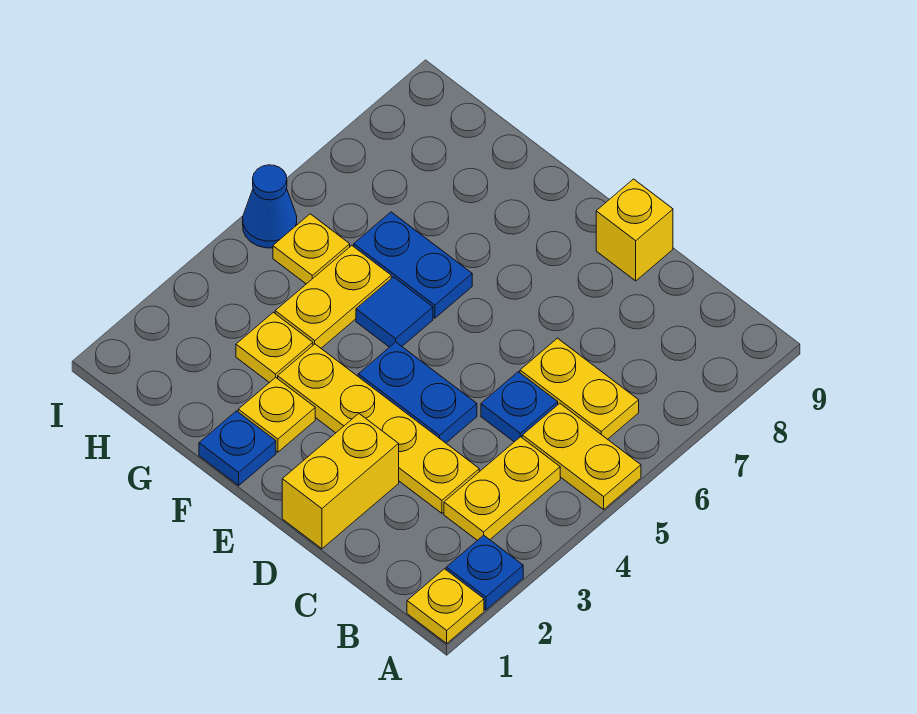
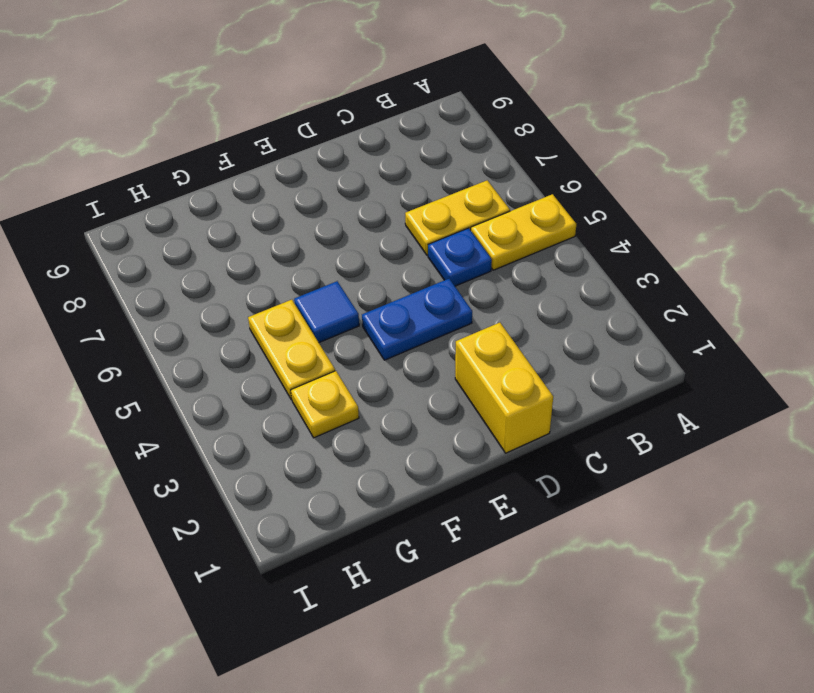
none -> yellow plate A1 level 1
none -> blue plate A2 level 1
none -> yellow plate B3:B4 level 1

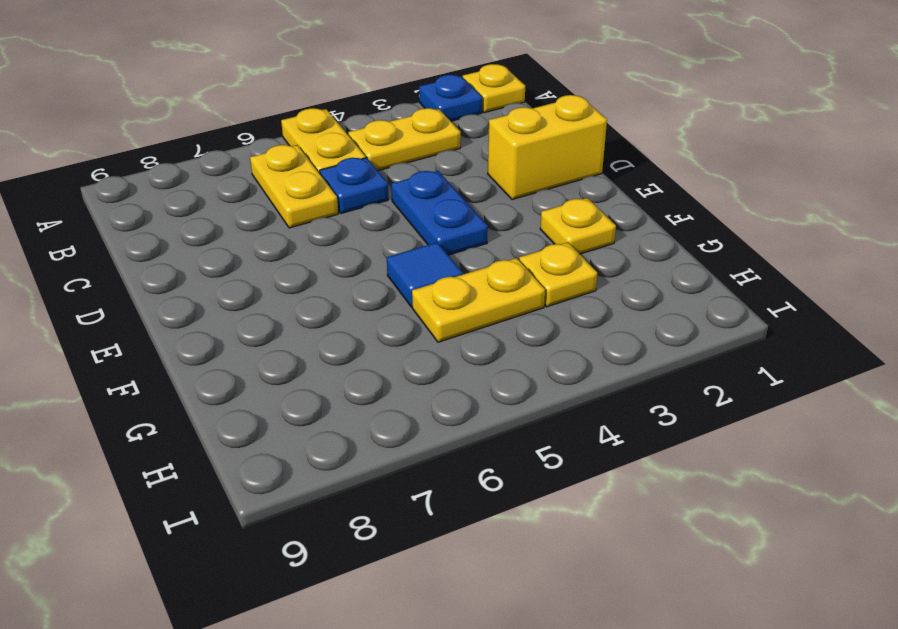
none -> yellow plate C3:F3 level 1
none -> yellow brick D9 level 1
none -> blue plate F1 level 1

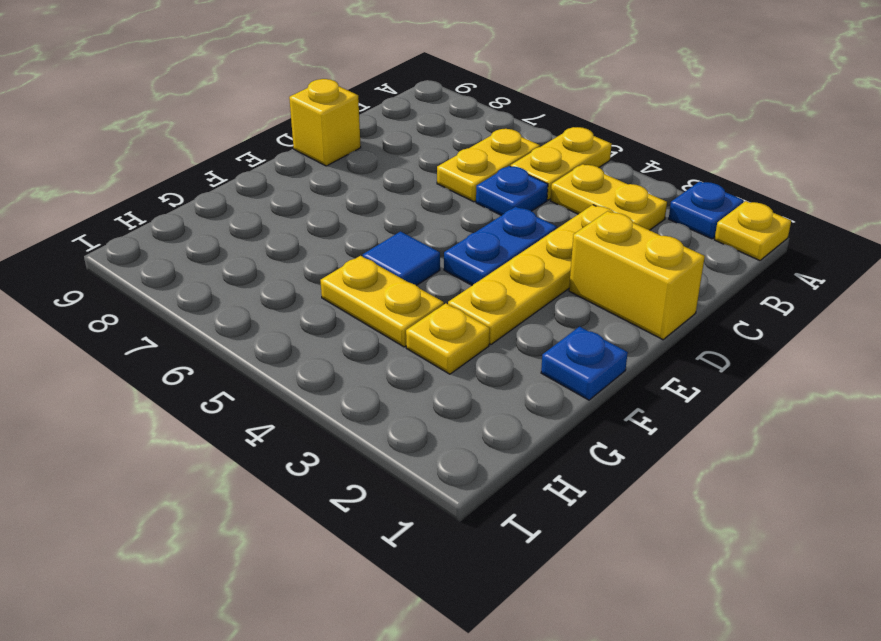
none -> yellow plate F2 level 1
none -> blue plate F6:G6 level 1
none -> yellow plate H5 level 1

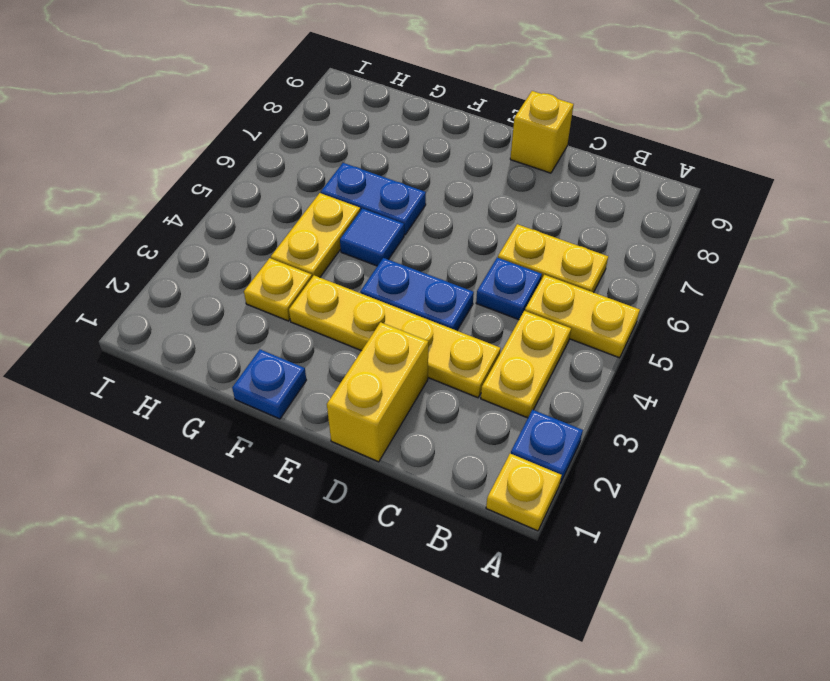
none -> yellow plate F2 level 1
none -> yellow plate H5 level 1
none -> blue cone I5 level 1

